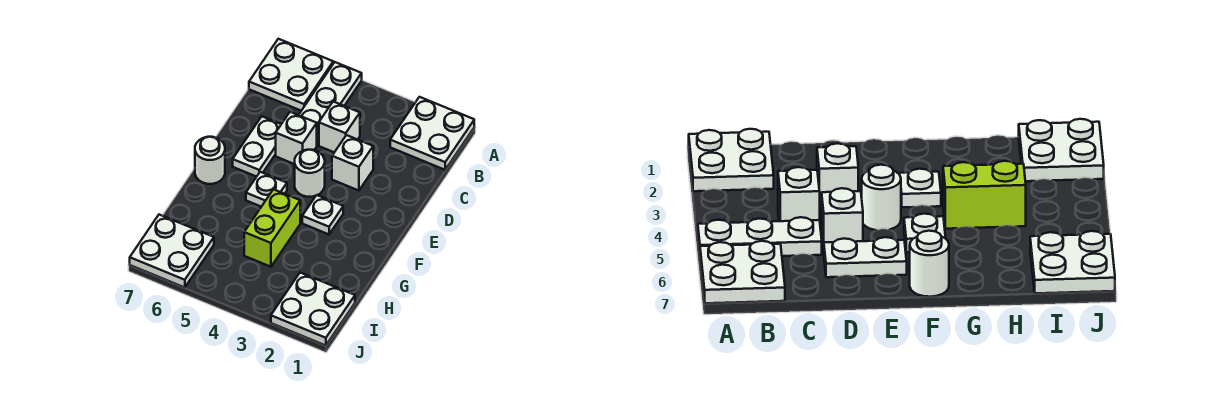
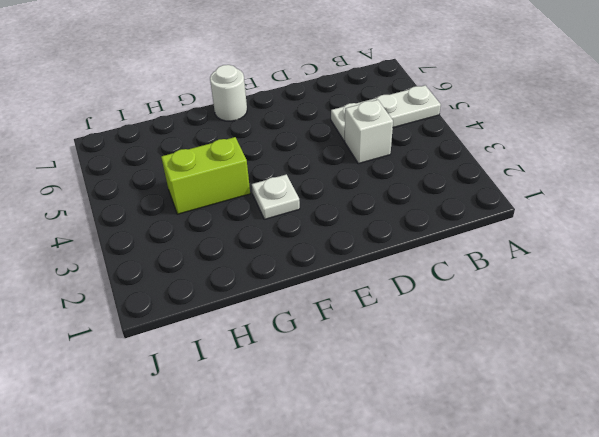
none -> white plate A1:B2 level 1
none -> white plate A6:B7 level 1
none -> white brick D3 level 1

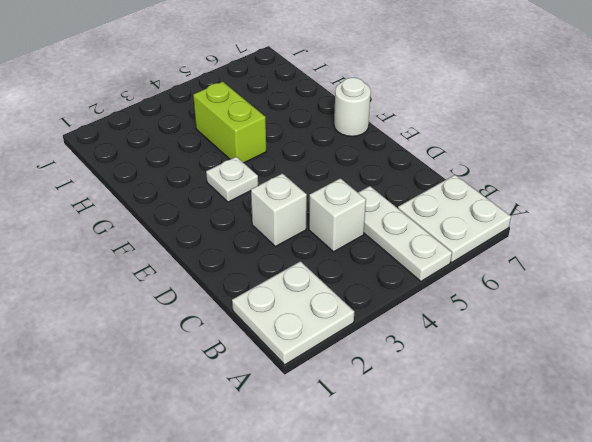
none -> white brick D5 level 1
none -> white plate D6:E6 level 1
none -> white round brick E4 level 1

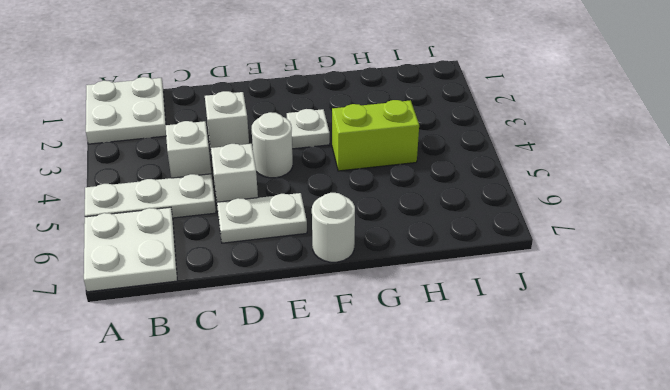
none -> white plate F5 level 1
none -> white plate I1:J2 level 1
none -> white plate I6:J7 level 1

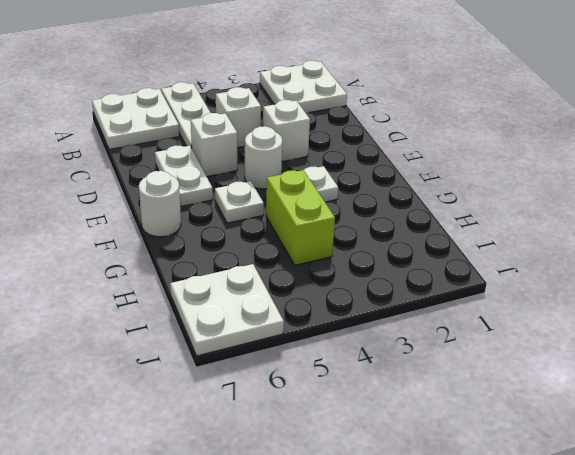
none -> white plate I1:J2 level 1

